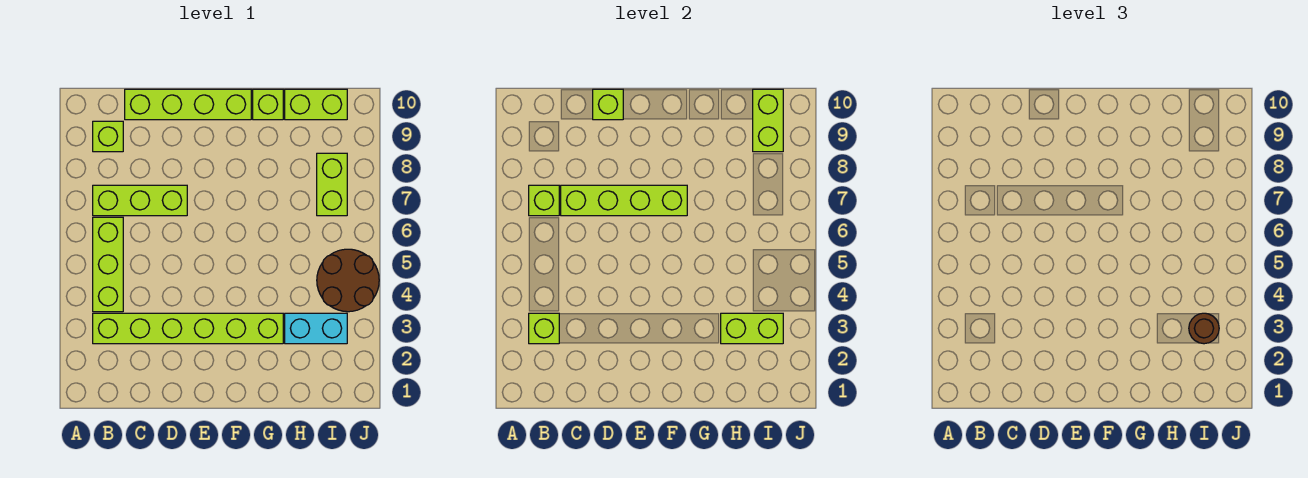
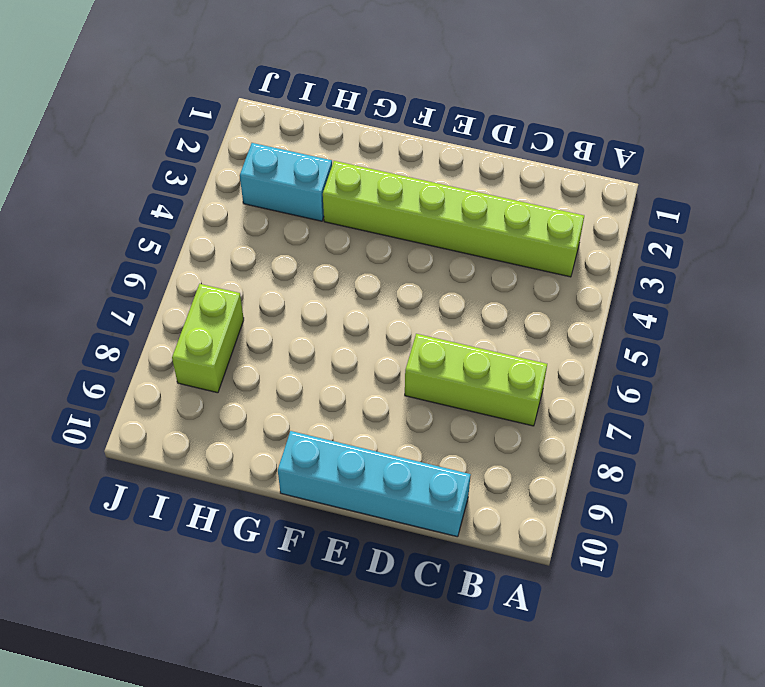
cyan brick C10:F10 level 1 -> lime brick C10:F10 level 1
none -> lime brick B4:B6 level 1
none -> lime brick B9 level 1
none -> lime brick G10 level 1

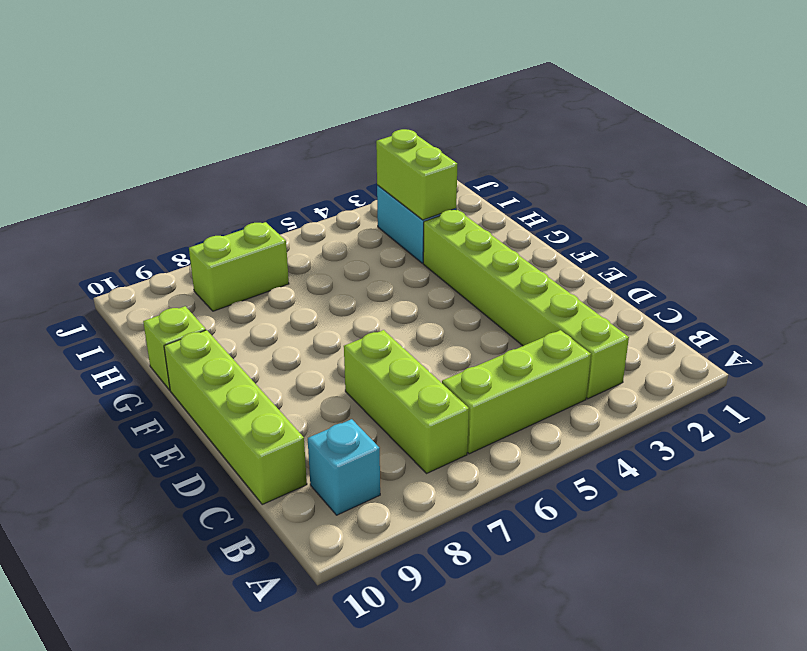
cyan brick B9 level 1 -> lime brick B9 level 1
none -> lime brick H10:I10 level 1
none -> brown round brick I4:J5 level 1
none -> lime brick B3 level 2

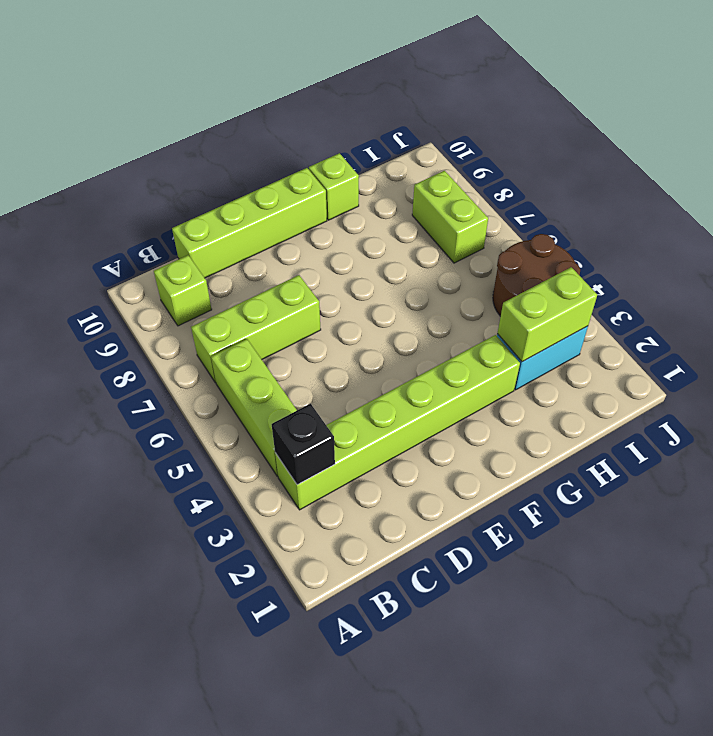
black brick B3 level 2 -> lime brick B3 level 2
none -> lime brick H10:I10 level 1
none -> lime brick B7 level 2
none -> lime brick C7:F7 level 2

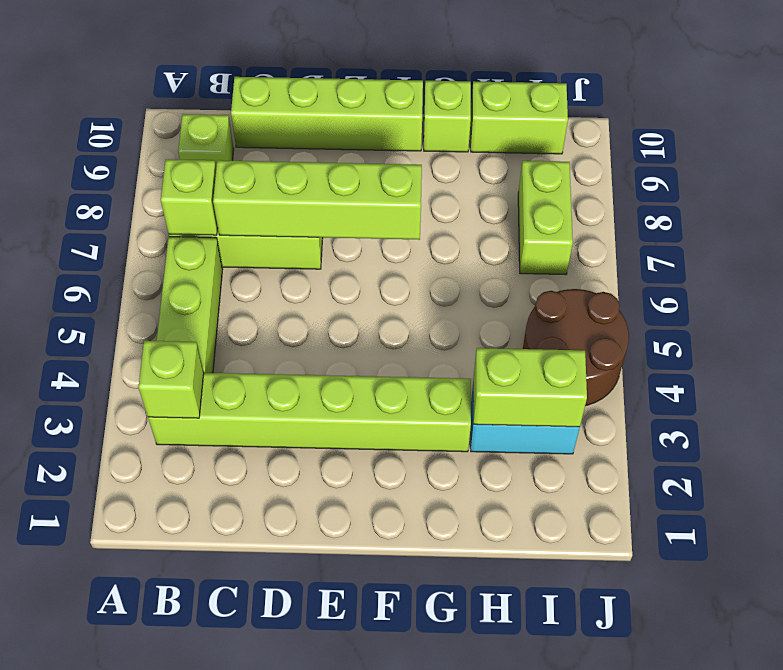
none -> lime brick D10 level 2
none -> lime brick I9:I10 level 2
none -> brown round brick I3 level 3

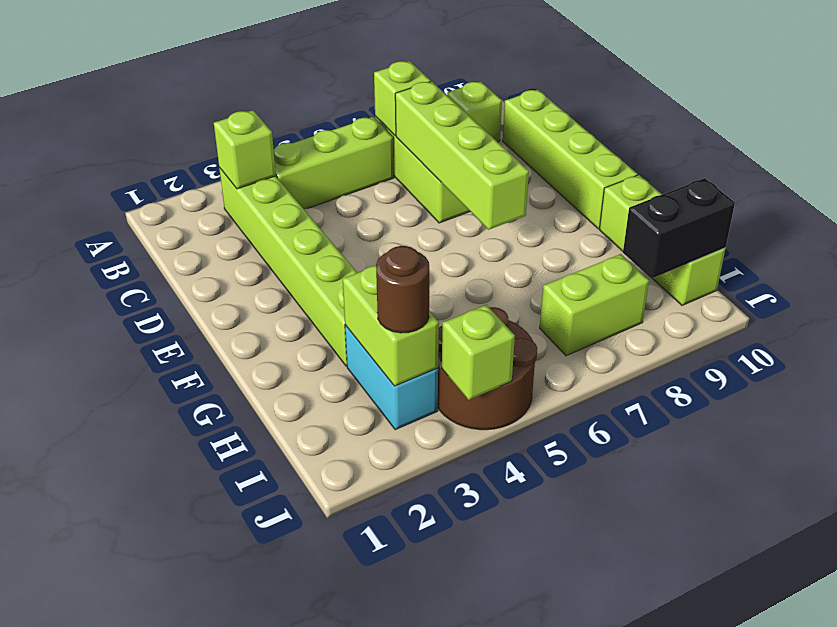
black brick I9:I10 level 2 -> lime brick I9:I10 level 2
lime brick J4 level 2 -> lime brick D10 level 2

